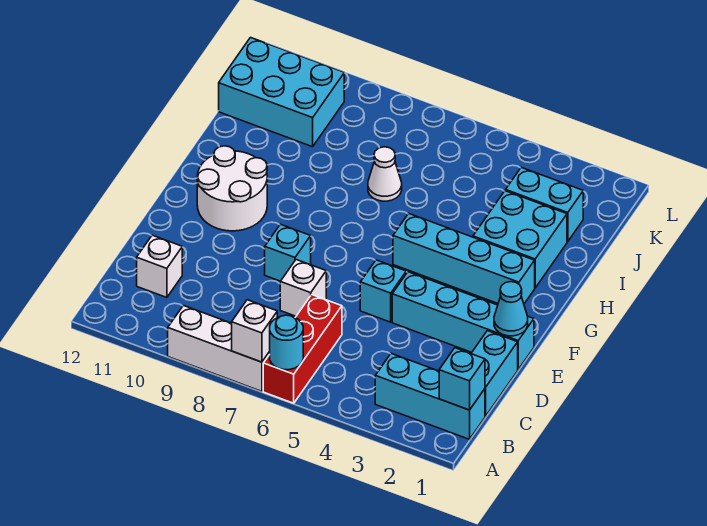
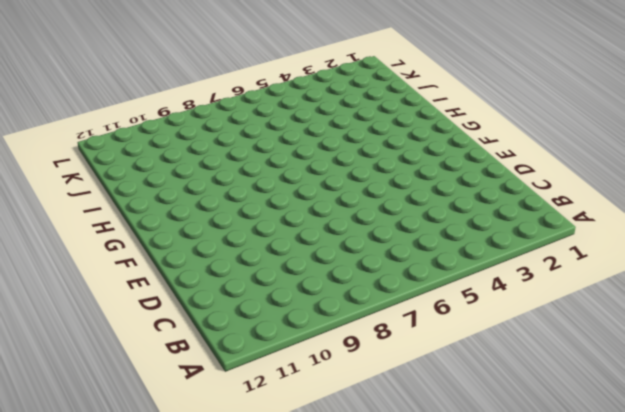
none -> red brick A6:C6 level 1
none -> white brick A7:A9 level 1
none -> cyan brick B1:B3 level 1

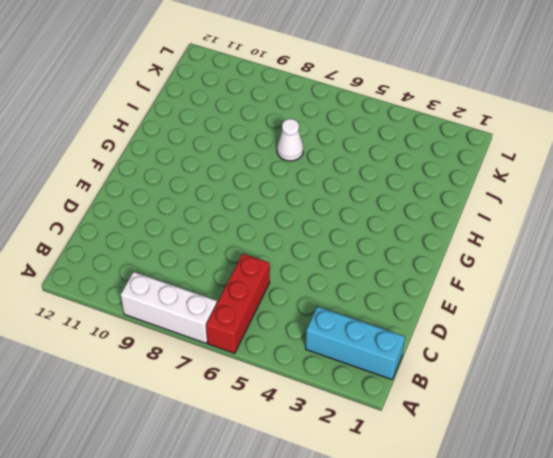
none -> cyan brick C1:D1 level 1
none -> white brick C11 level 1
none -> white brick D7 level 1

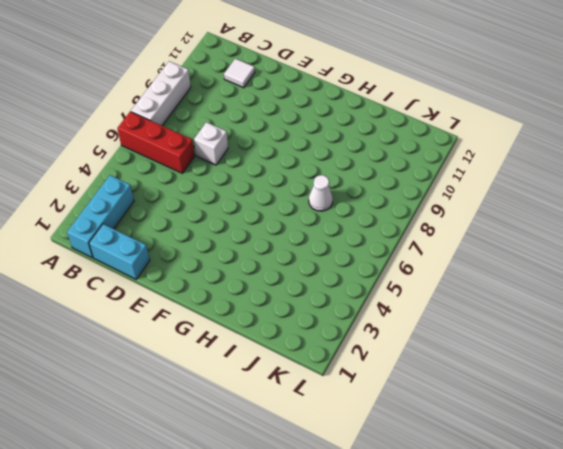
white tile C11 level 1 -> white brick C11 level 1
none -> cyan brick E1:E4 level 1
none -> cyan brick E5 level 1
none -> cyan brick E8 level 1

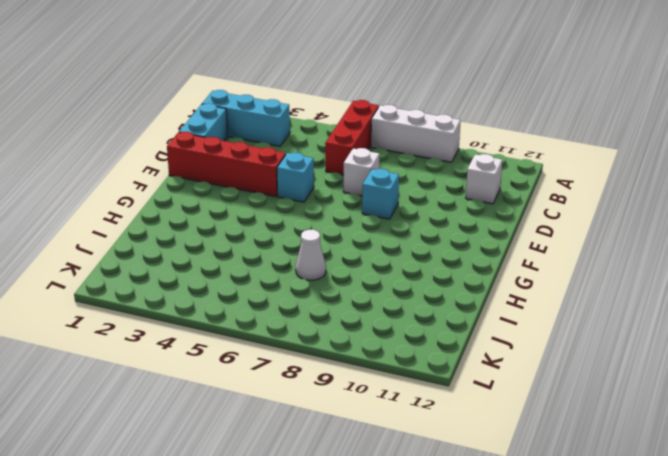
red brick E1:E4 level 1 -> cyan brick E1:E4 level 1
none -> white round brick F10:G11 level 1
none -> cyan brick G2:G5 level 1
none -> cyan brick H2:I3 level 1

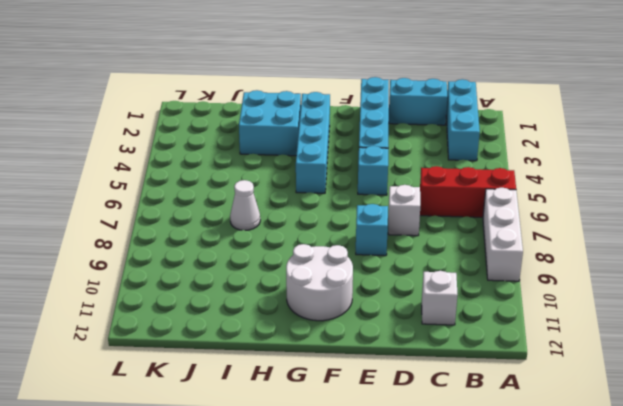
none -> cyan brick J2:J3 level 1
none -> cyan brick J10:K12 level 1
none -> cyan round brick A6 level 2

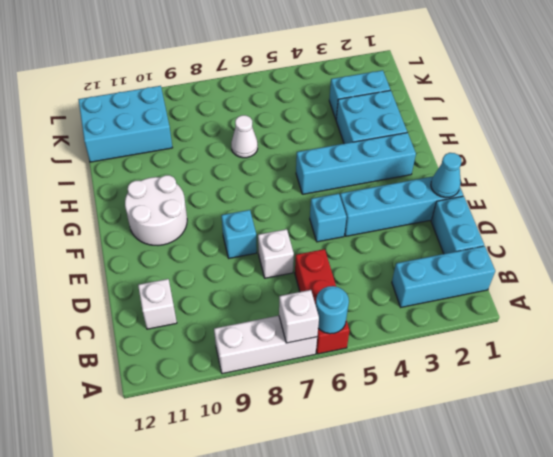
none -> cyan brick B1 level 2

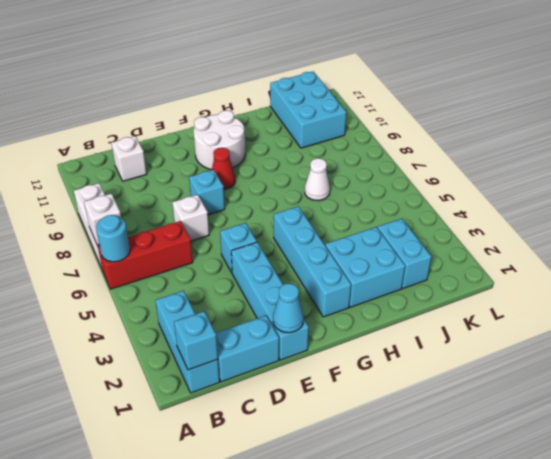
red cone F9 level 1 -> none

